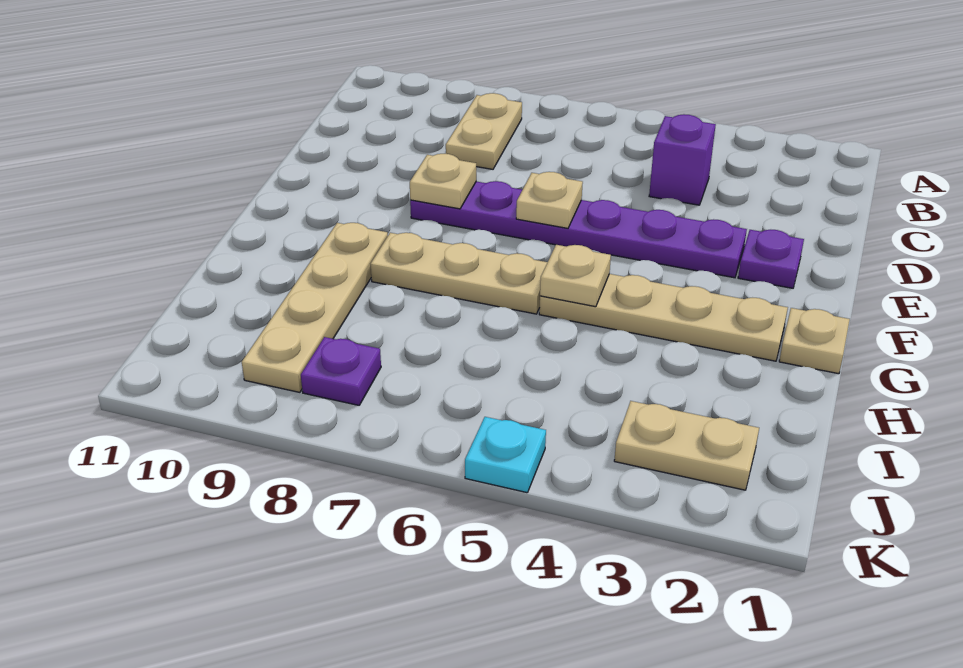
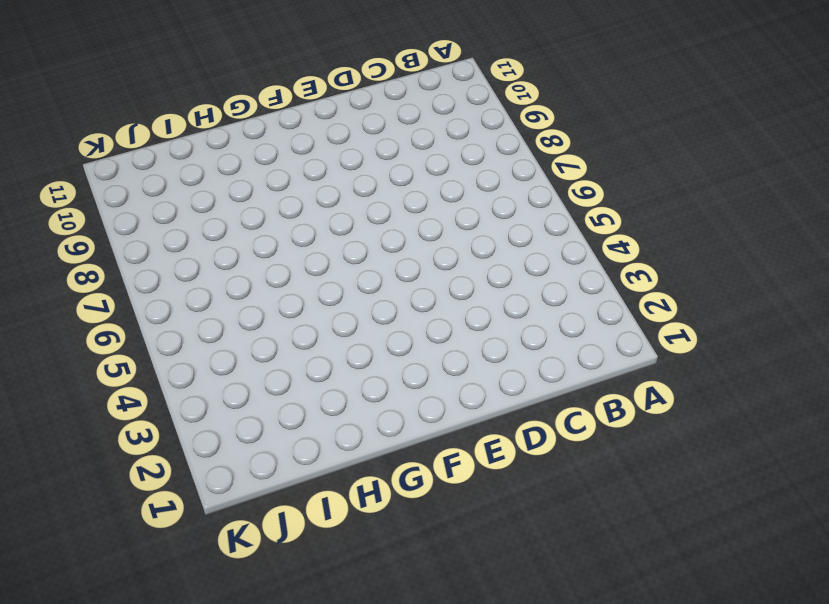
none -> tan plate B8:C8 level 1
none -> purple brick C4 level 1
none -> purple plate E2 level 1

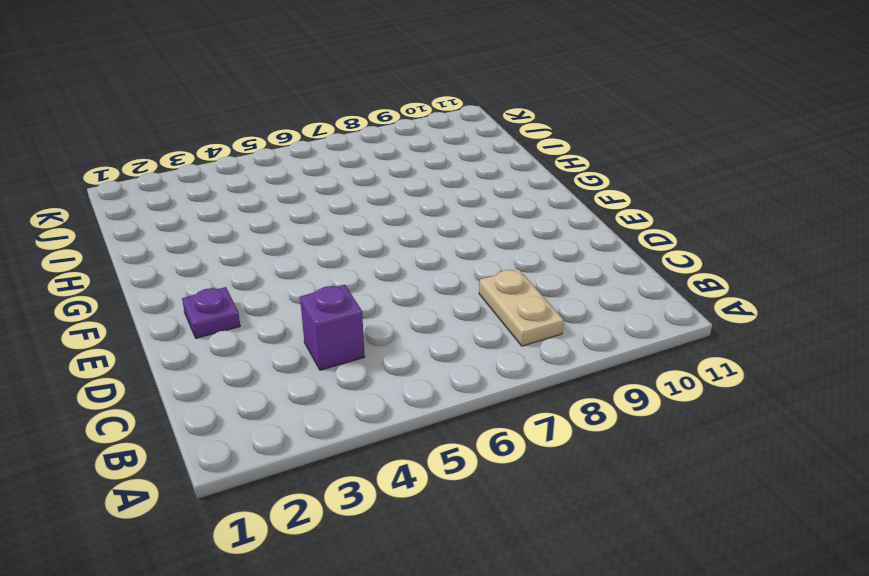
none -> purple plate E3:E8 level 1
none -> tan plate G1 level 1
none -> tan plate G2:G5 level 1

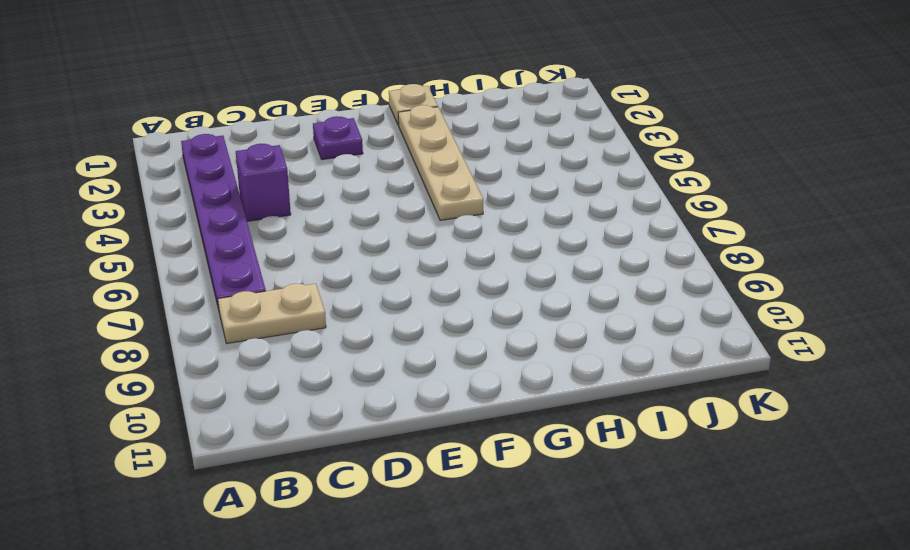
purple plate B2:B7 level 1 -> purple plate E3:E8 level 1
none -> tan plate G6:G8 level 1
none -> tan plate G9:J9 level 1
none -> tan plate J2:J3 level 1

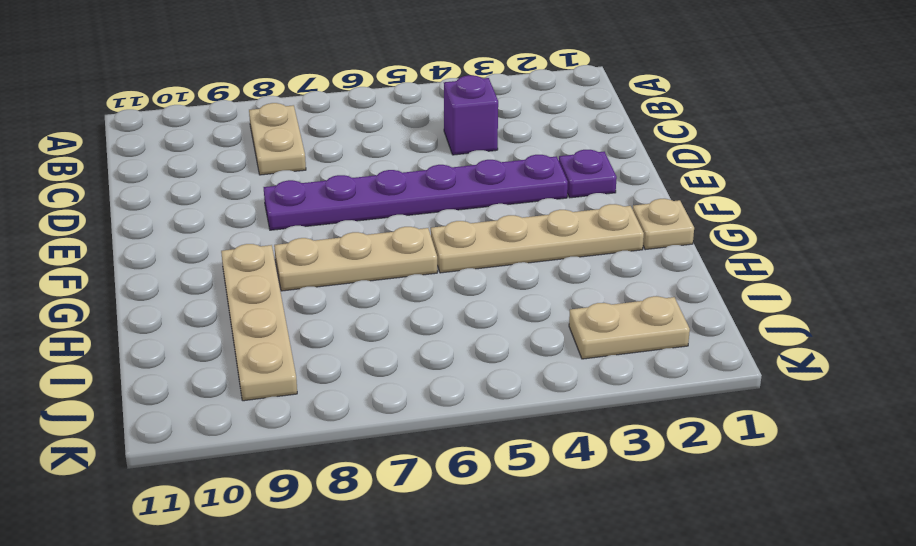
none -> purple plate J8 level 1
none -> cyan plate K5 level 1
none -> tan plate E6 level 2

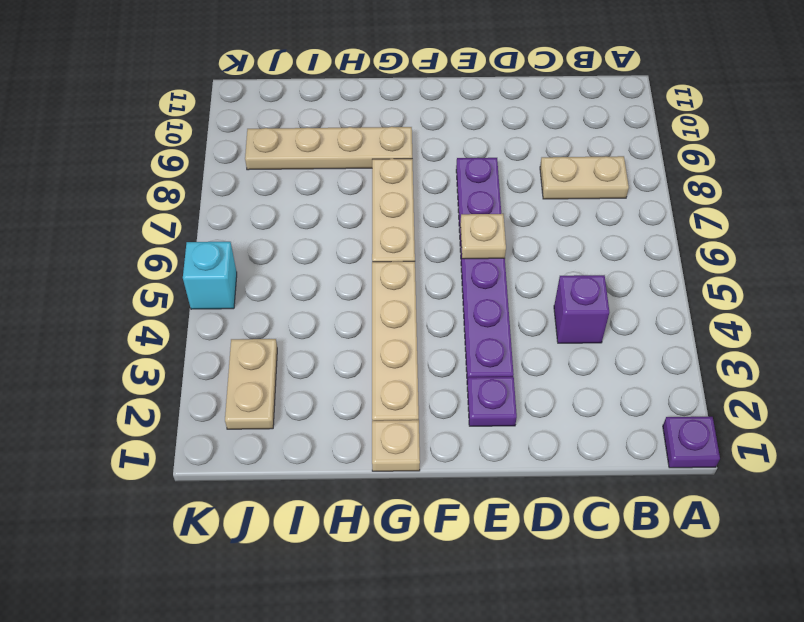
purple plate A1 level 1 -> purple plate J8 level 1
cyan brick K5 level 1 -> cyan plate K5 level 1
none -> tan plate E8 level 2
none -> tan plate G5 level 2

